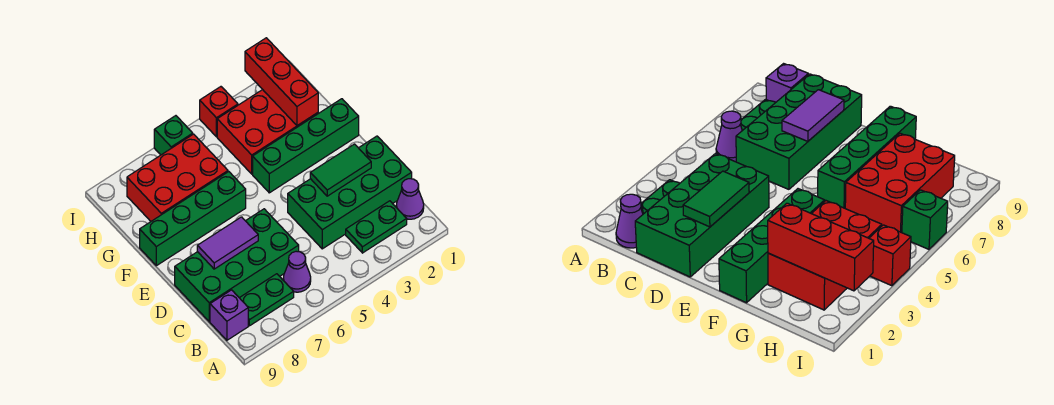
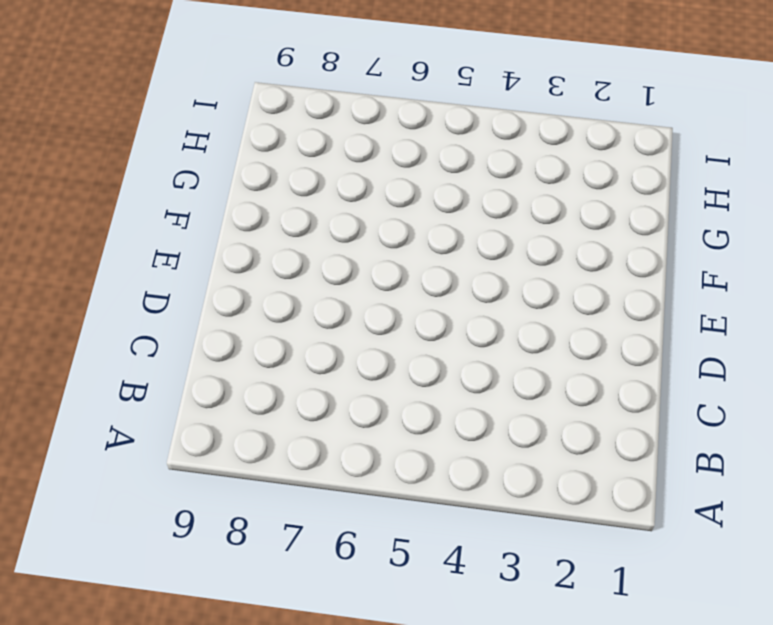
none -> purple cone B1 level 1
none -> green plate B2:B3 level 1
none -> purple cone B6 level 1

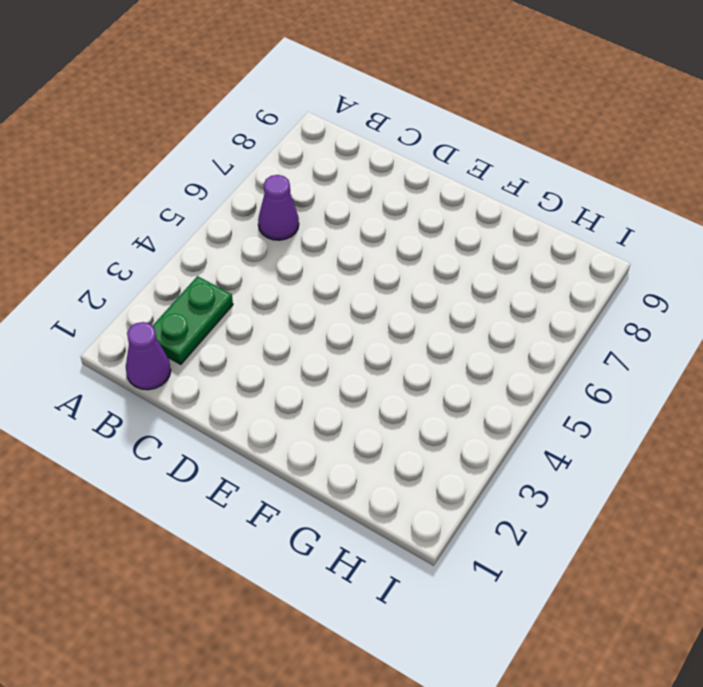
none -> green plate B7:B8 level 1
none -> purple brick B9 level 1
none -> green brick C1:D4 level 1

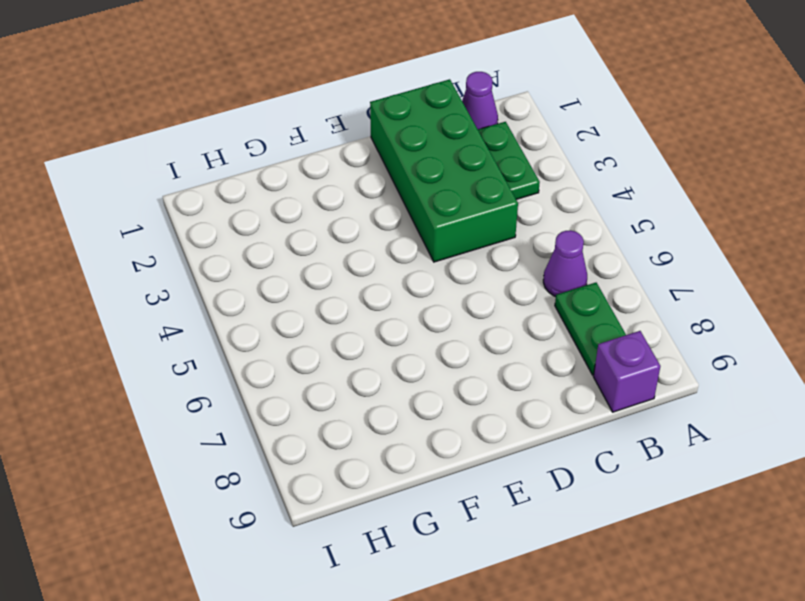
none -> green brick C6:D9 level 1
none -> green brick F1:F4 level 1
none -> green brick F6:F9 level 1

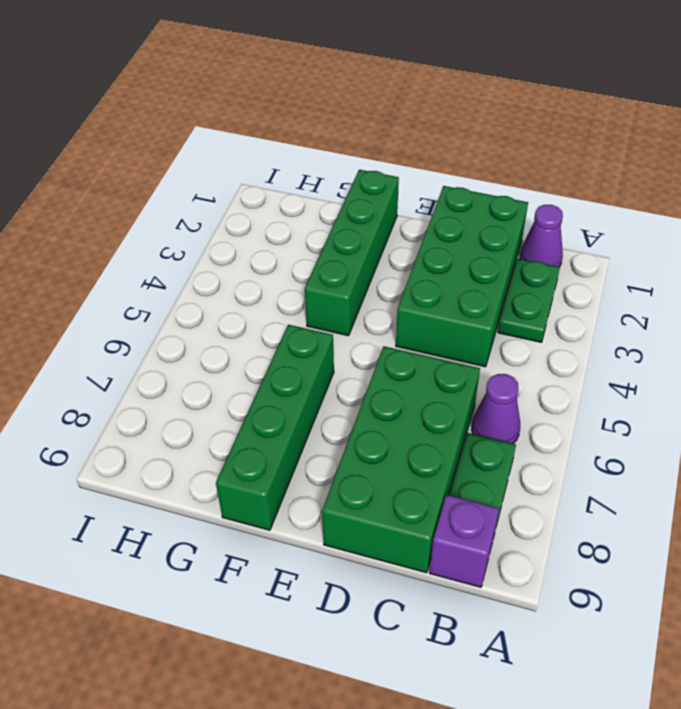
none -> red brick G2:H4 level 1
none -> red brick G6:H8 level 1
none -> red brick I4 level 1

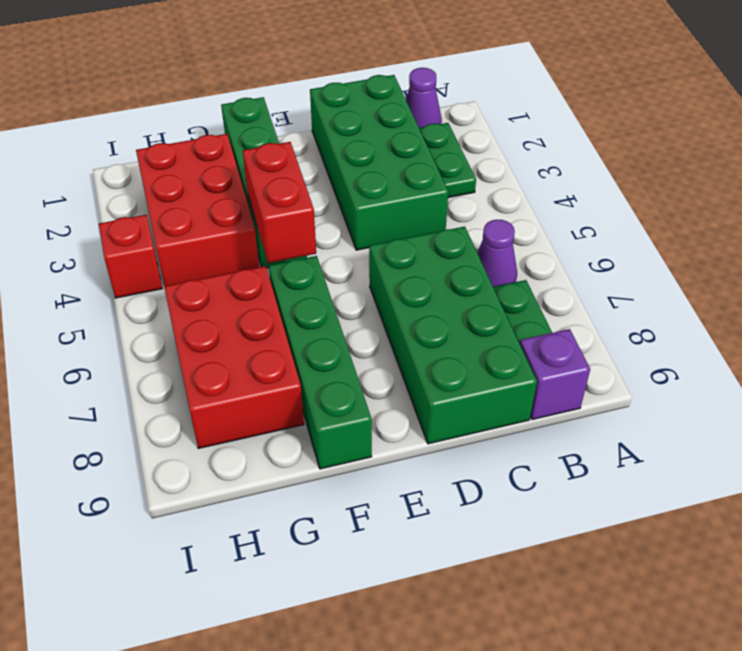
red brick F4:F5 level 2 -> none
none -> green brick I6 level 1
none -> green tile D2:D3 level 2
none -> purple tile D7:D8 level 2

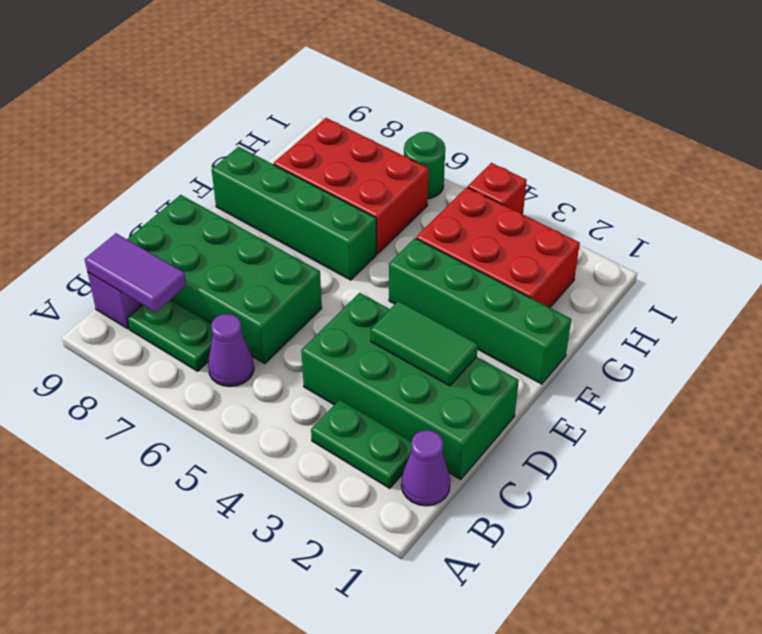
purple tile B8:B9 level 2 -> purple tile D7:D8 level 2
green round brick I6 level 1 -> green brick I6 level 1
none -> red brick G2:I2 level 2

